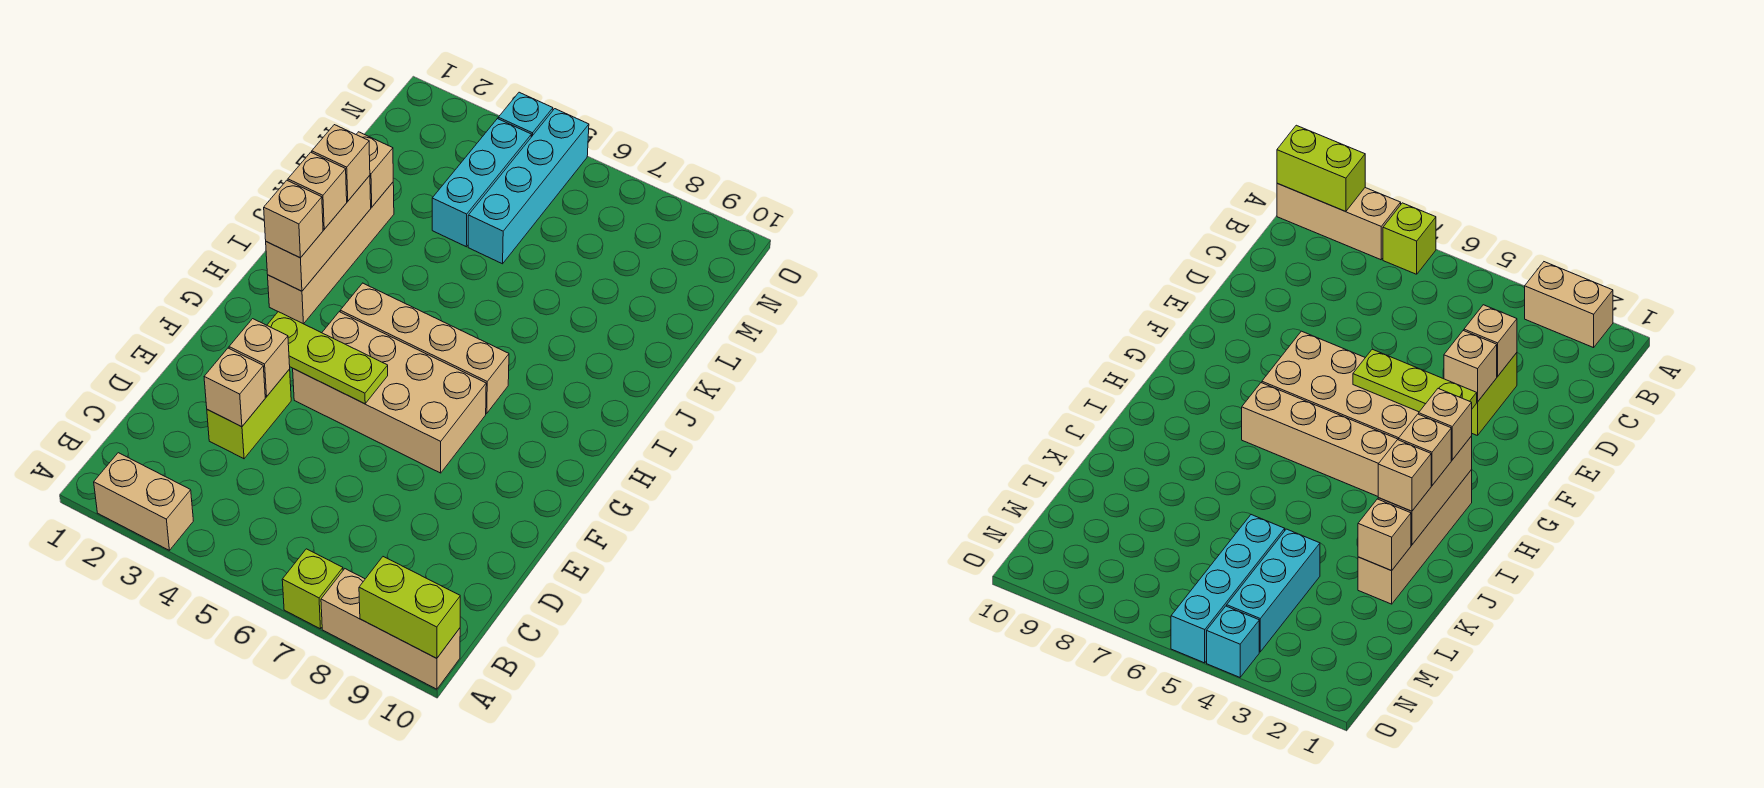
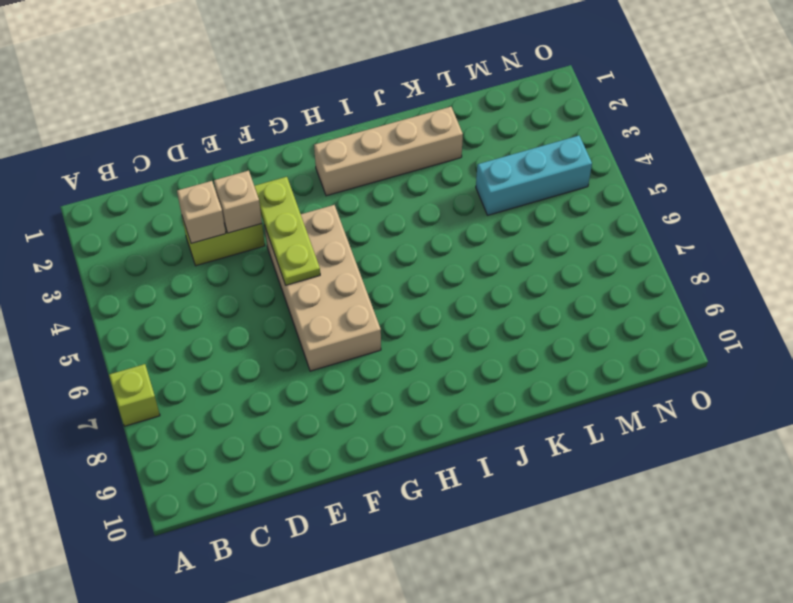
none -> tan brick A2:A3 level 1
none -> tan brick A8:A10 level 1
none -> tan brick H4:H7 level 1

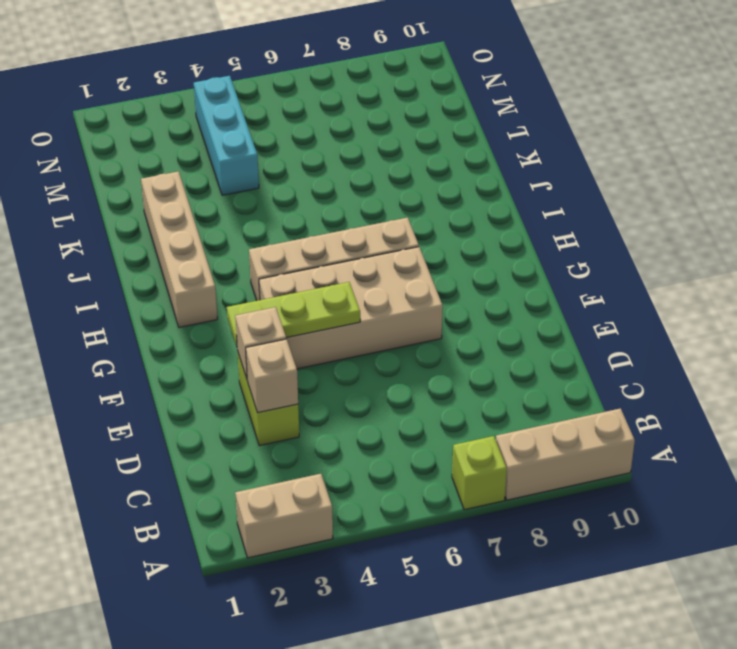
none -> cyan brick L5:O5 level 1
none -> cyan brick O4 level 1
none -> lime brick A9:A10 level 2

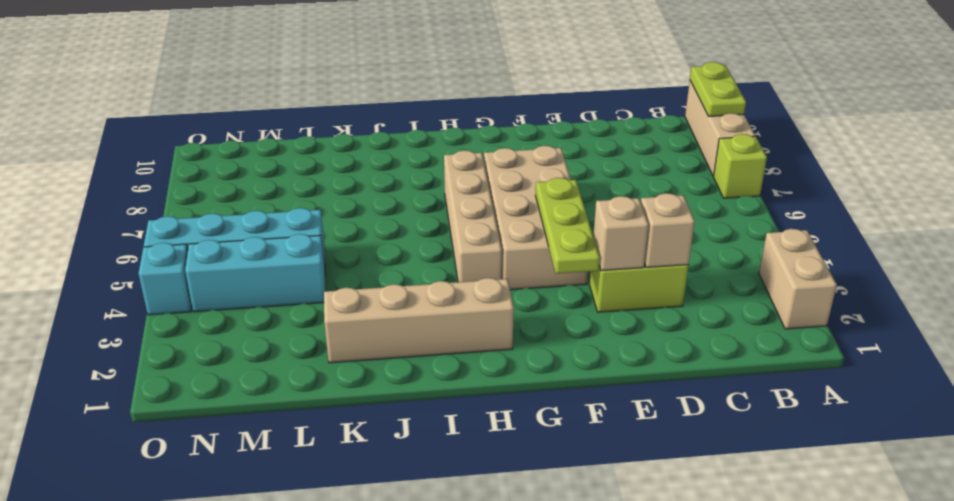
lime plate A9:A10 level 2 -> lime brick A9:A10 level 2
none -> tan brick H2:J2 level 2
none -> tan brick K2 level 2
none -> tan brick H2 level 3

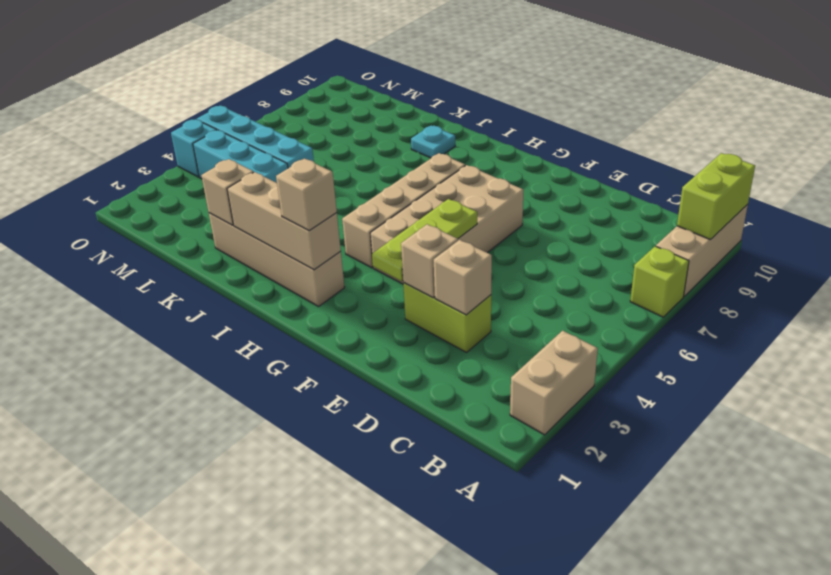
cyan plate J9 level 1 -> none
none -> tan brick I2 level 3
none -> tan brick J2 level 3

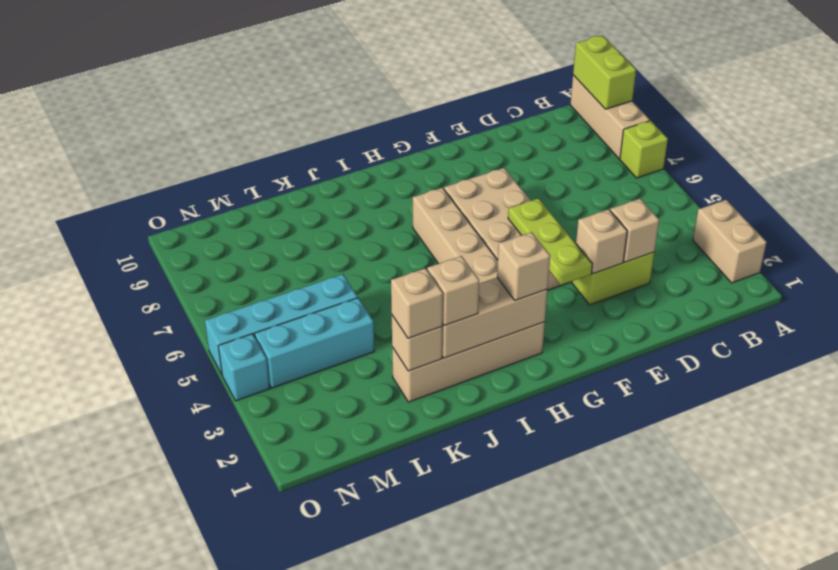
tan brick K2 level 3 -> tan brick I2 level 3

